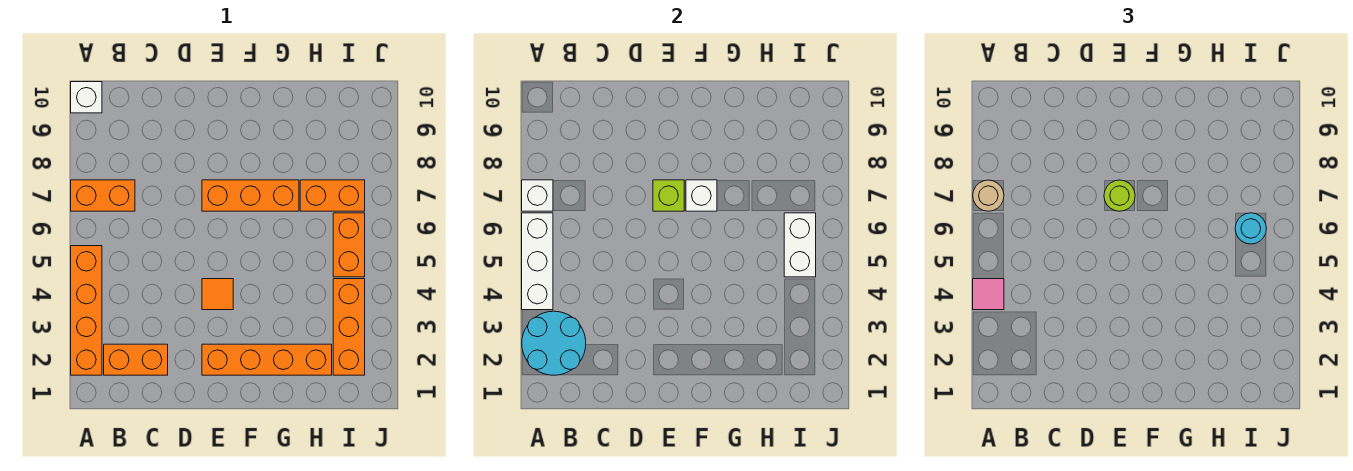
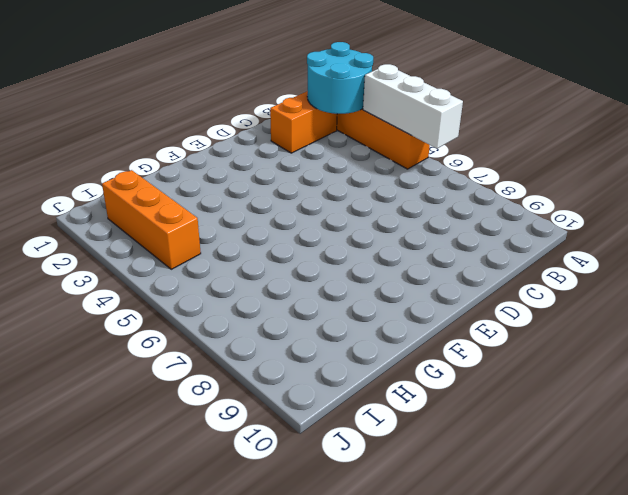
none -> orange brick A7:B7 level 1
none -> white brick A10 level 1
none -> orange brick E2:H2 level 1

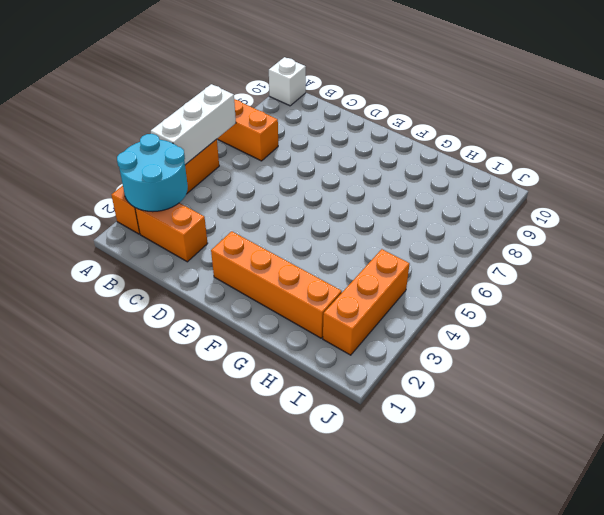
none -> orange tile E4 level 1
none -> orange brick E7:G7 level 1
none -> orange brick H7:I7 level 1

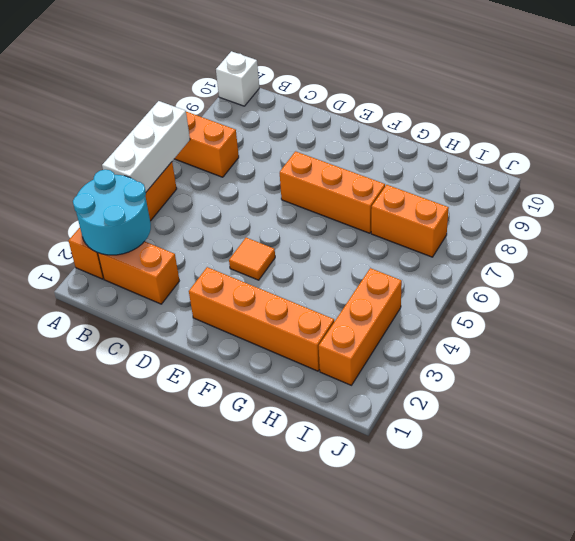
none -> orange brick I5:I6 level 1
none -> white brick A7 level 2
none -> lime brick E7 level 2

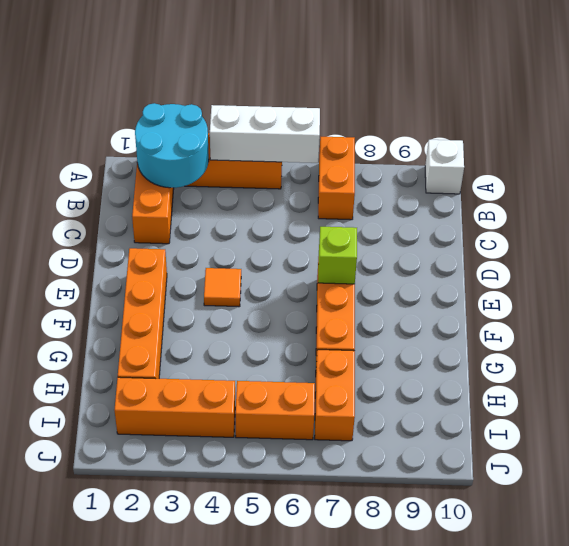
none -> white brick A7 level 2
none -> white brick F7 level 2
none -> white brick I5:I6 level 2

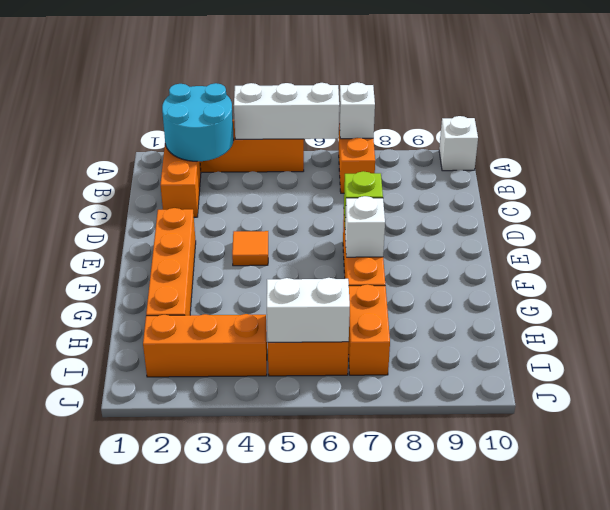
none -> pink tile A4 level 3
none -> tan round brick A7 level 3
none -> lime round brick E7 level 3

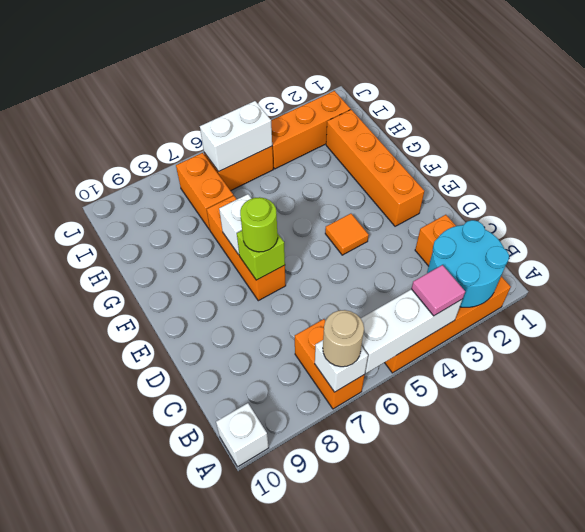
none -> cyan round brick I6 level 3

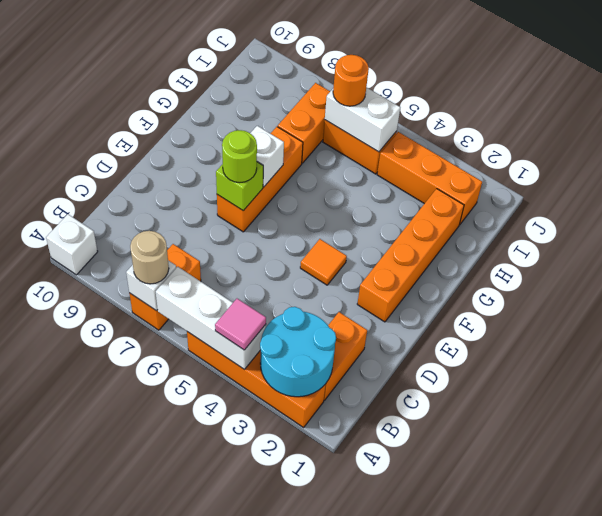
orange round brick I6 level 3 -> cyan round brick I6 level 3

